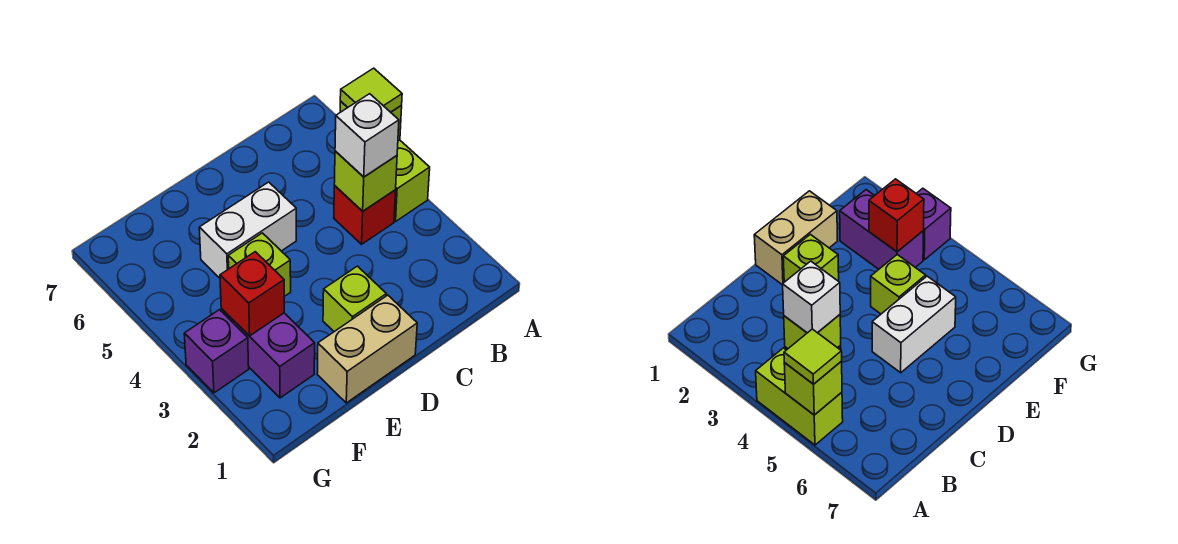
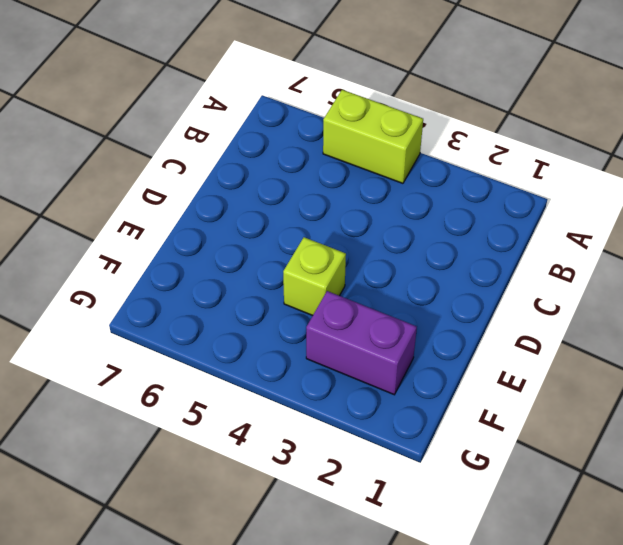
none -> red brick B4 level 1
none -> tan brick D1:E1 level 1
none -> lime brick D2 level 1

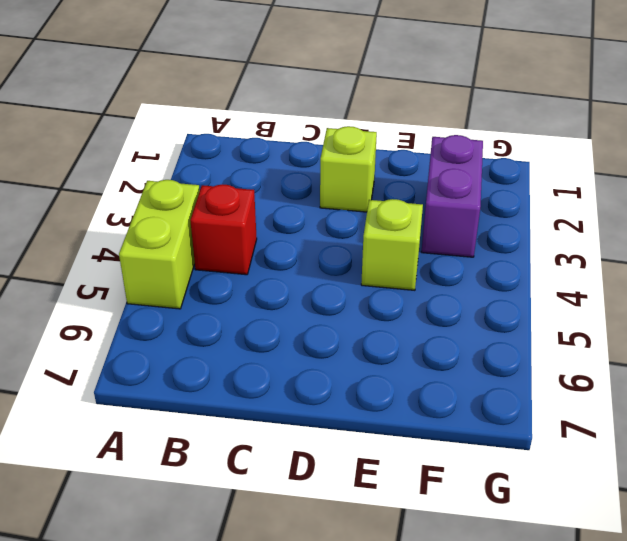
none -> tan brick D1:E1 level 1
none -> white brick D5:E5 level 1
none -> purple brick G3 level 1

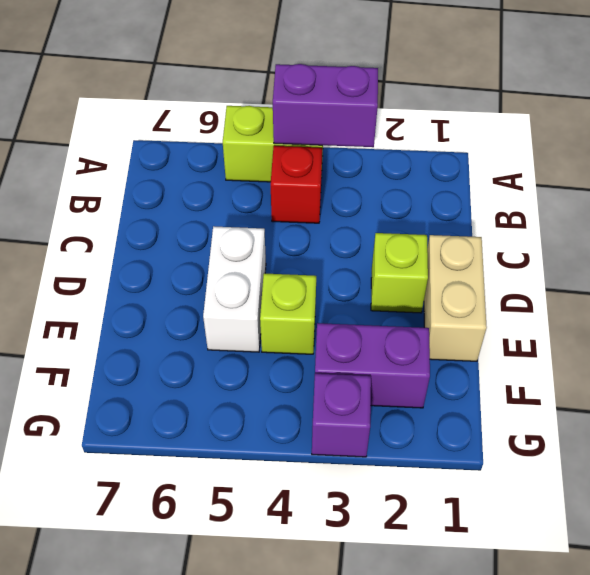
purple brick A3:A4 level 2 -> none
none -> lime brick A5 level 2
none -> lime brick B4 level 2
none -> red brick F3 level 2

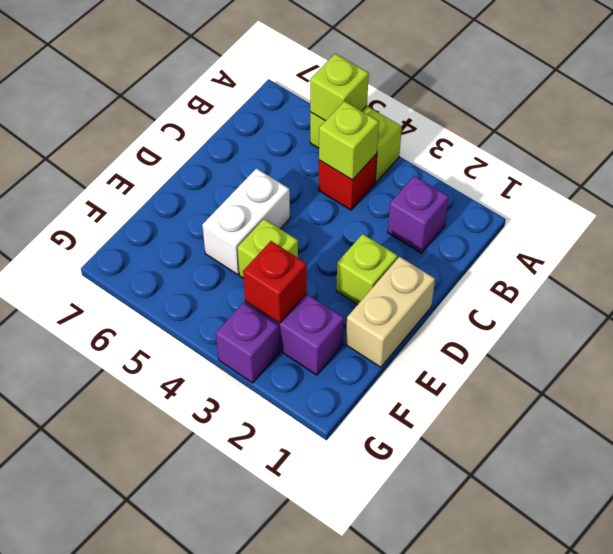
purple brick B2 level 1 -> none
none -> lime tile A5 level 3
none -> white brick B4 level 3

